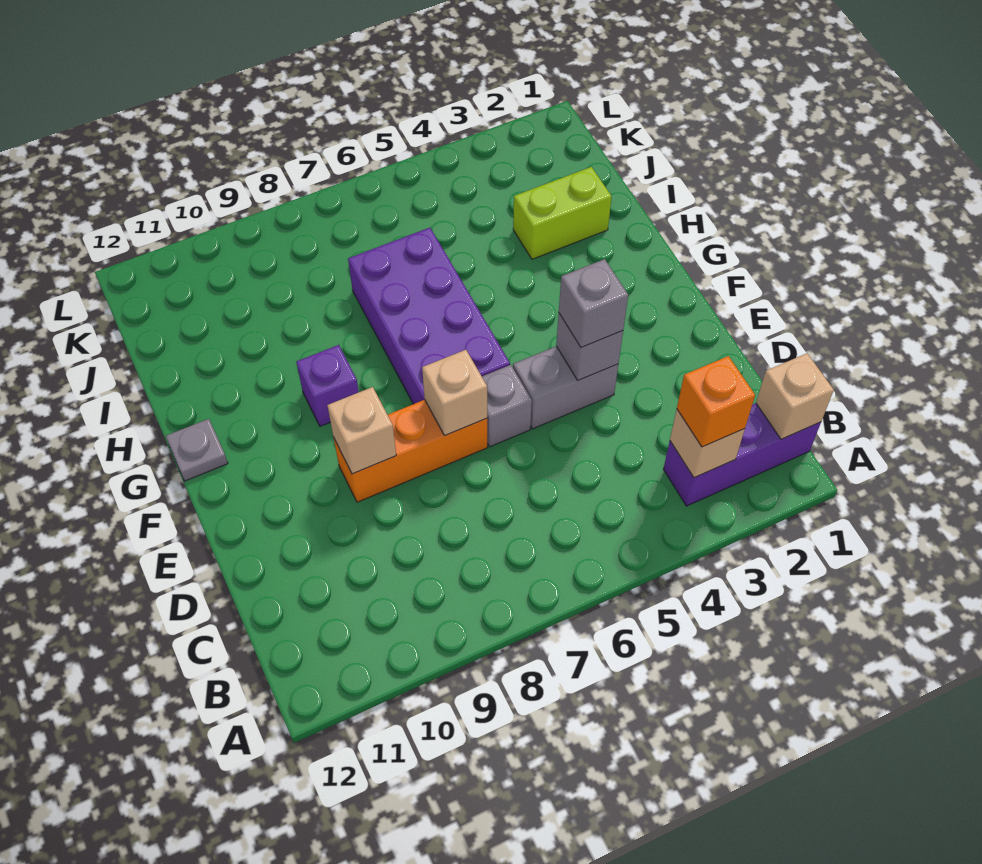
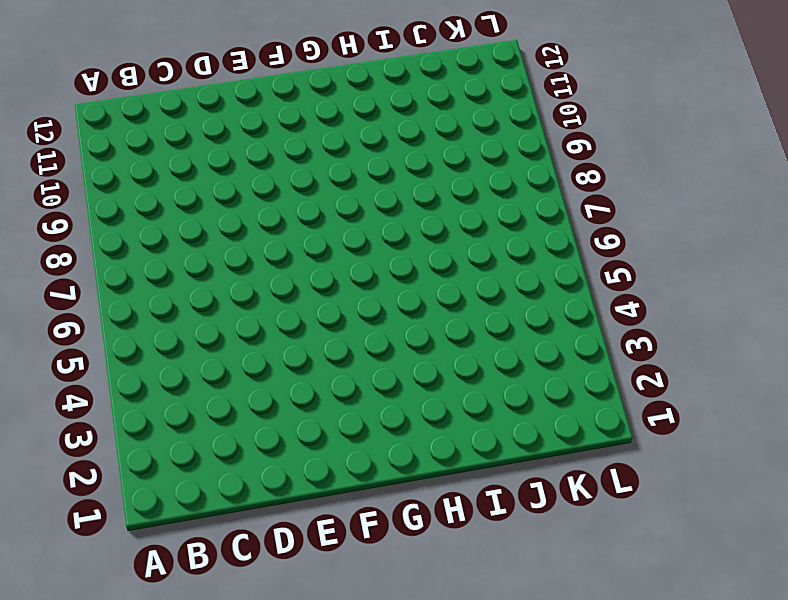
none -> purple brick B1:B3 level 1
none -> grey brick E4:E5 level 1
none -> grey brick E6 level 1

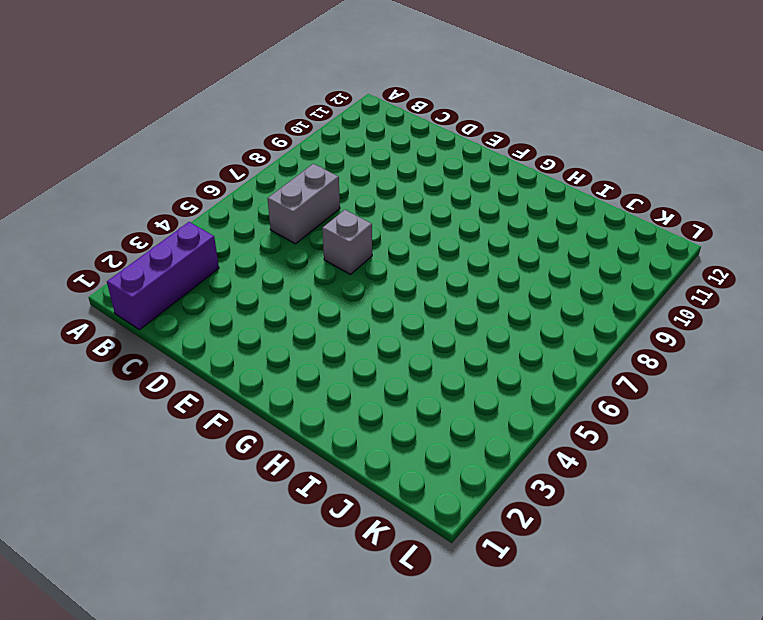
grey brick C6:C7 level 1 -> grey brick E4:E5 level 1
none -> orange brick E7:E9 level 1
none -> purple brick F6:I7 level 1
none -> purple brick G9 level 1

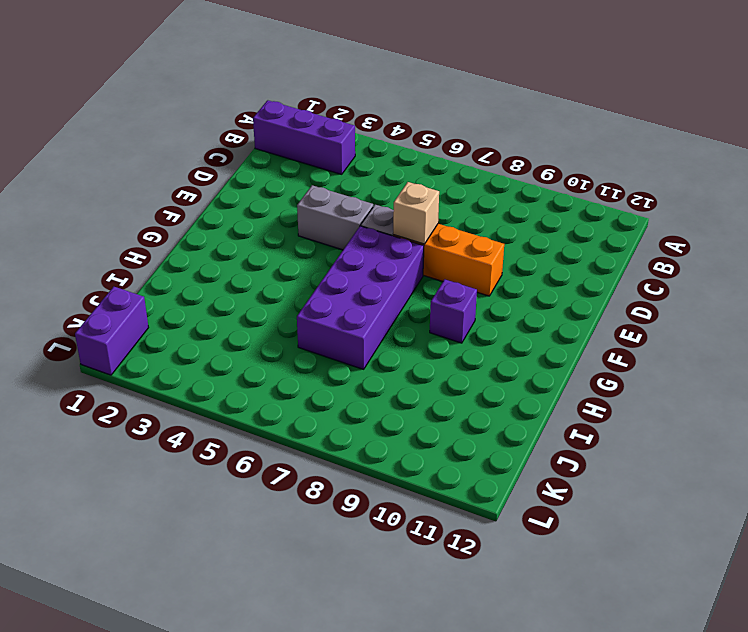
purple brick K1:L1 level 1 -> none
none -> grey plate G12 level 1
none -> lime brick I2:I3 level 1
none -> tan brick B1 level 2

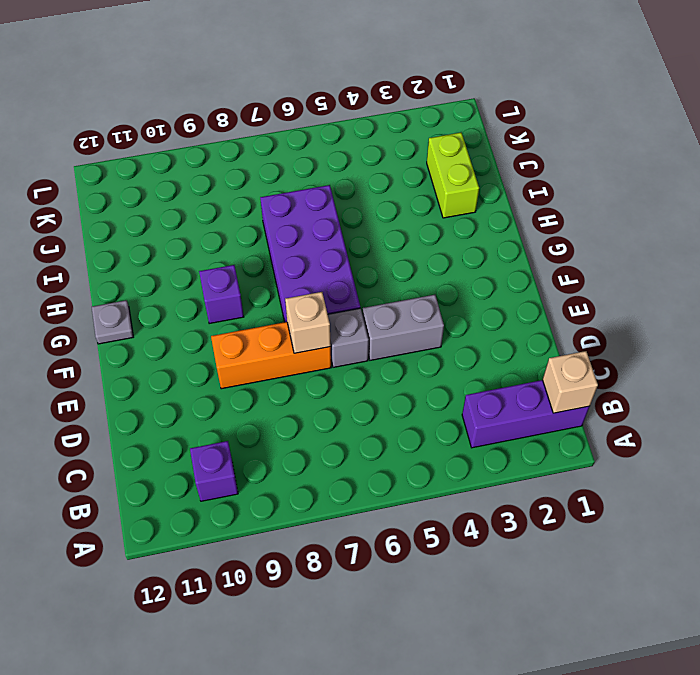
purple brick B10 level 1 -> none
lime brick I2:J2 level 1 -> lime brick I2:I3 level 1
none -> tan brick B3 level 2
none -> grey brick E4 level 2
none -> tan brick E9 level 2

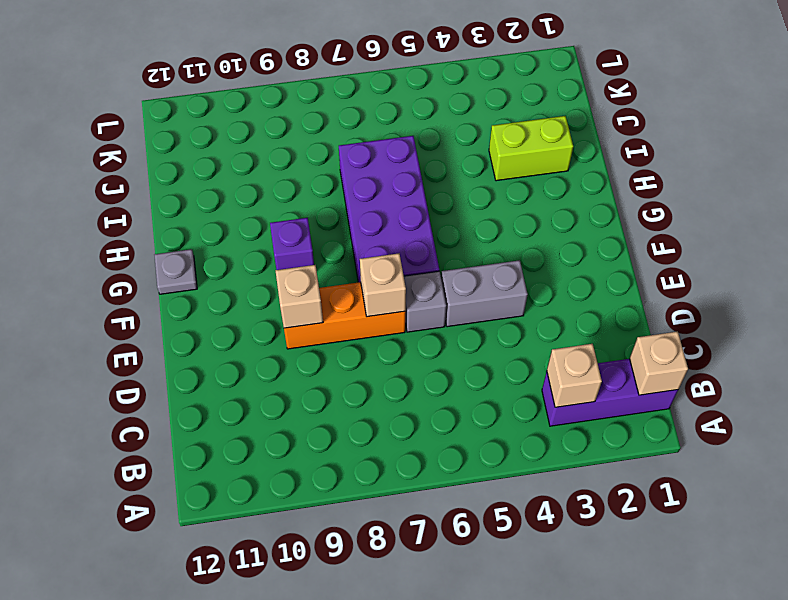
none -> grey brick E4 level 2
none -> orange brick B3 level 3
none -> grey brick E4 level 3

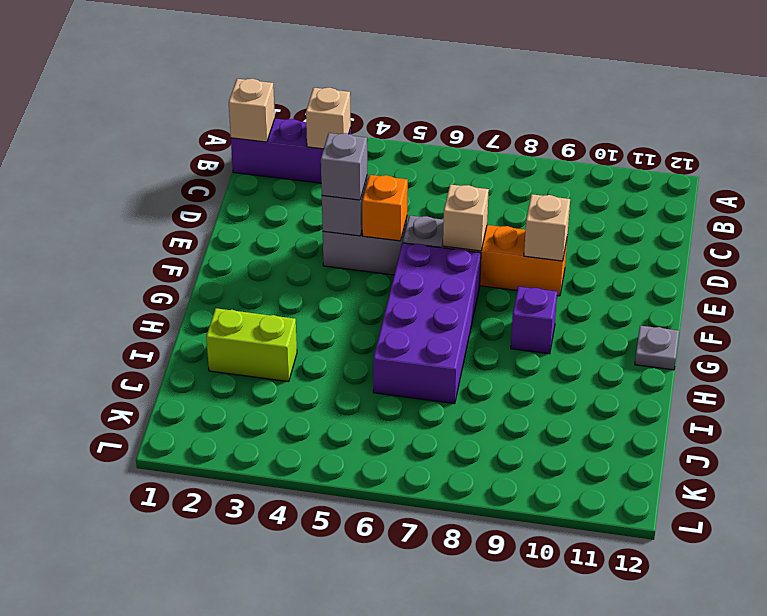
orange brick E5 level 2 -> orange brick B3 level 3

